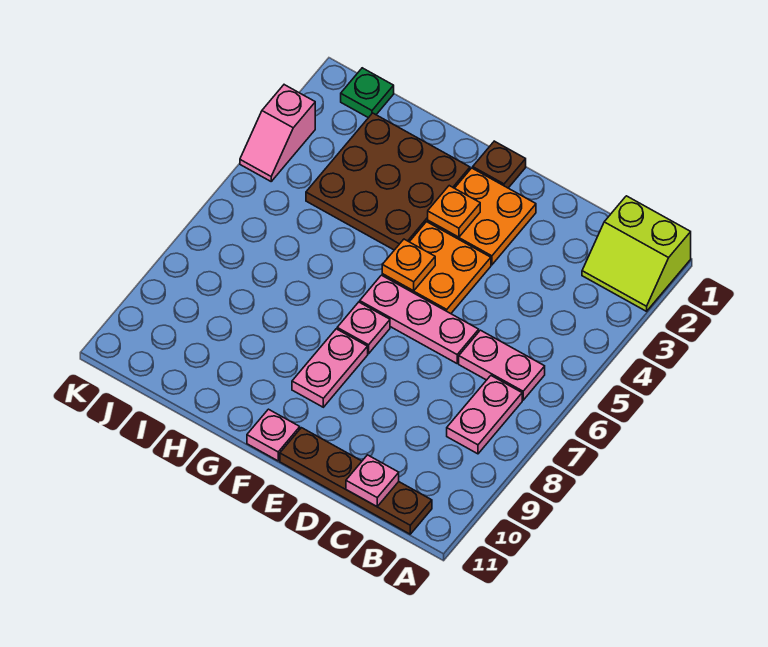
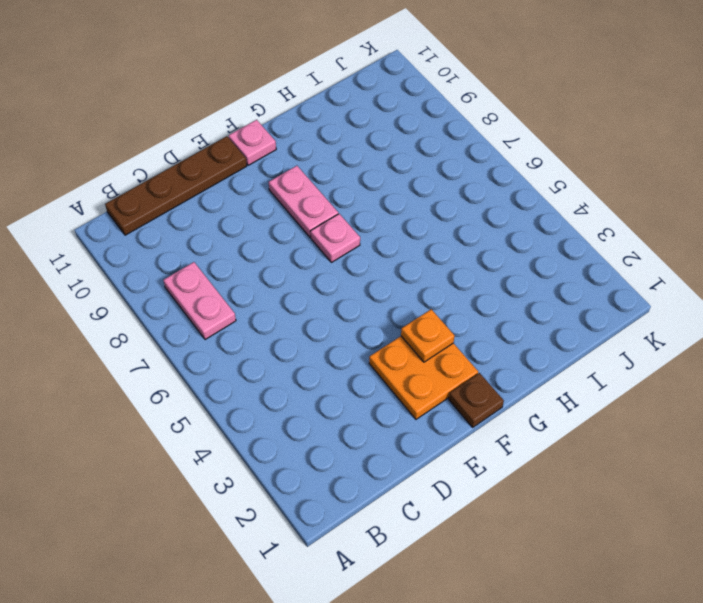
none -> lime slope A1:B2 level 1 top 1
none -> pink plate B6:C6 level 1
none -> pink plate D6:F6 level 1

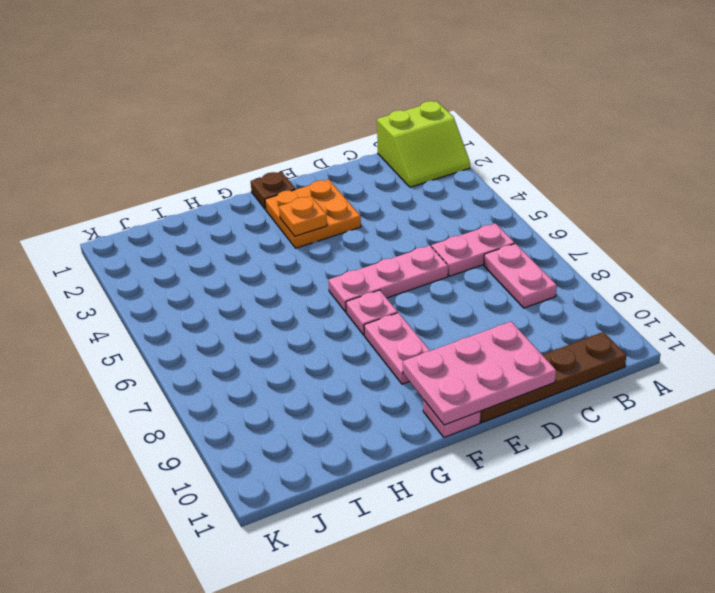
pink plate D10:F11 level 2 -> none
none -> orange plate E4:F5 level 1
none -> brown plate G2:I4 level 1
none -> green plate J1 level 1

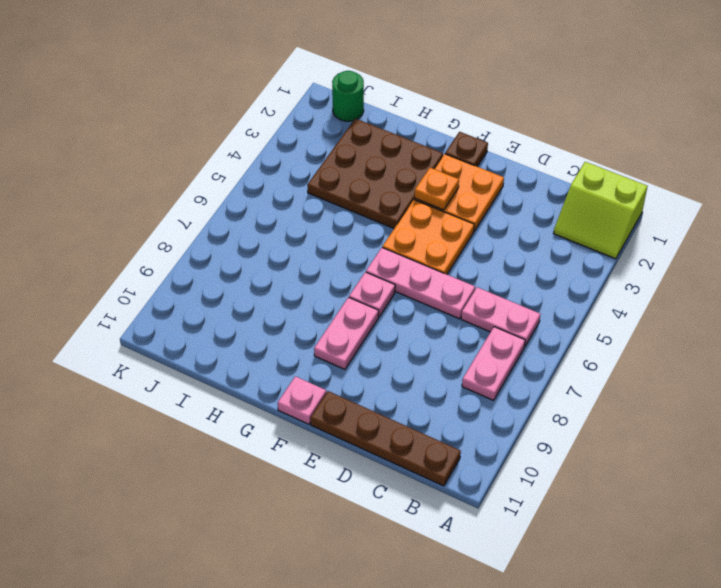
green round brick J1 level 1 -> green plate J1 level 1
none -> pink slope K3:K4 level 1 top 3
none -> pink plate C11 level 2
none -> orange plate F5 level 2

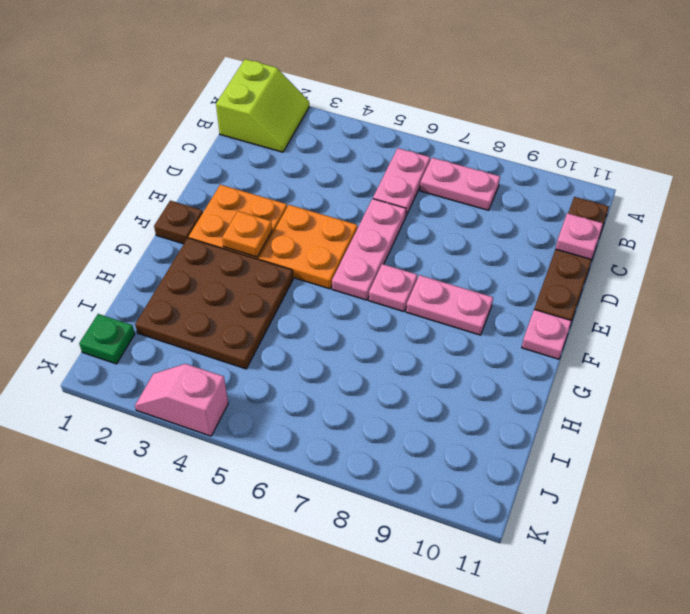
pink slope K3:K4 level 1 top 4 -> pink slope K3:K4 level 1 top 3
none -> orange plate F5 level 2

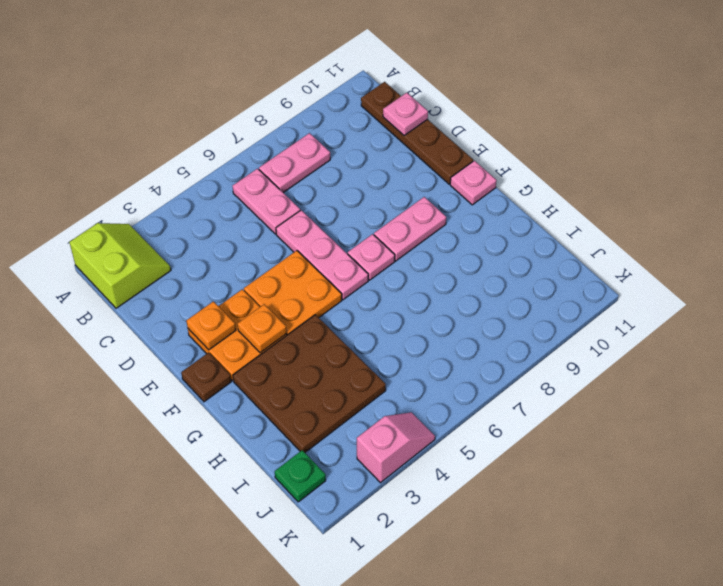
orange plate E2 level 2 -> orange plate F5 level 2

